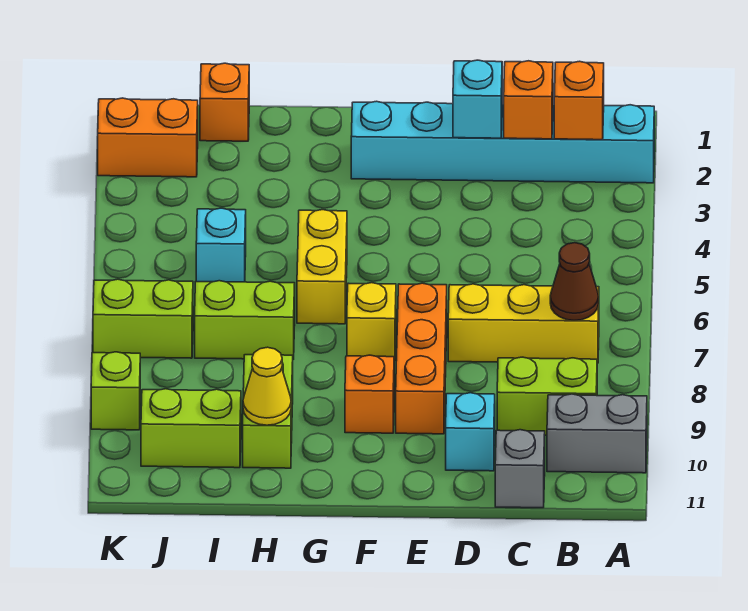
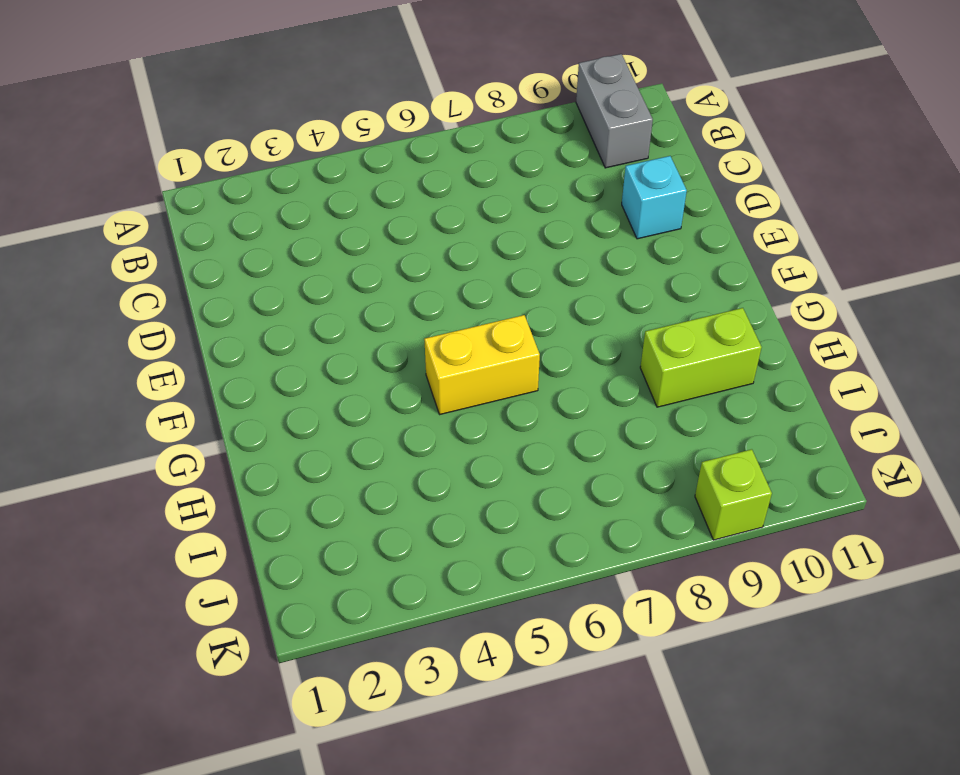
none -> cyan brick A2:F2 level 1
none -> yellow brick B7:D7 level 1
none -> lime brick B9:C9 level 1

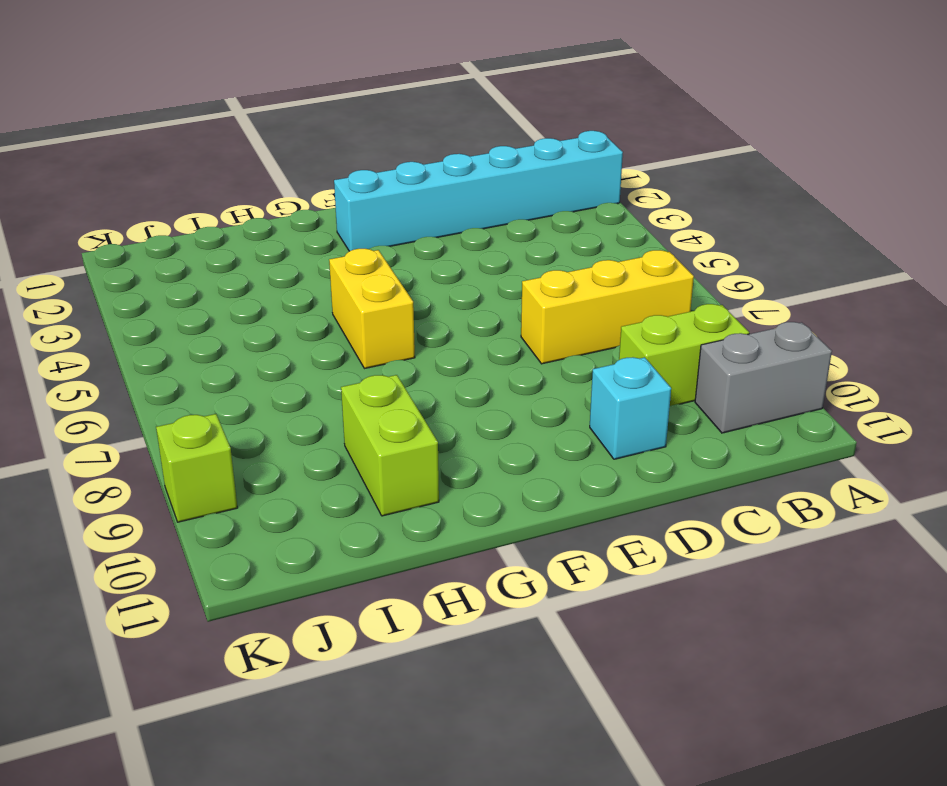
none -> grey brick C11 level 1
none -> orange brick E7:E9 level 1
none -> yellow brick F7 level 1

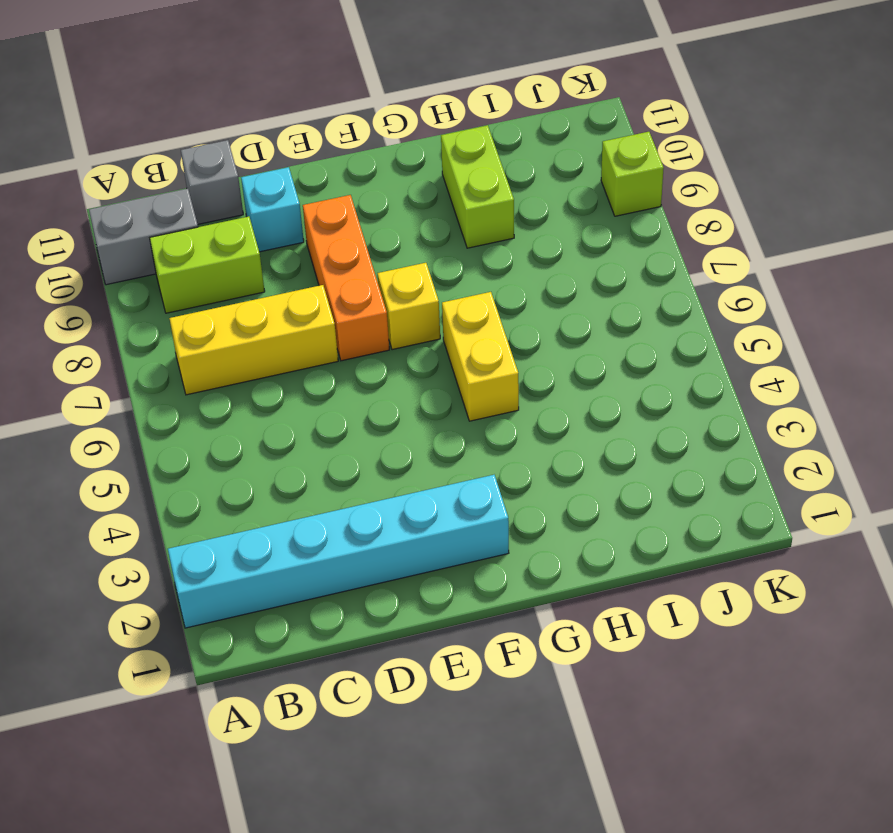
none -> orange brick F9 level 1
none -> lime brick H7:I7 level 1
none -> orange brick I1 level 1

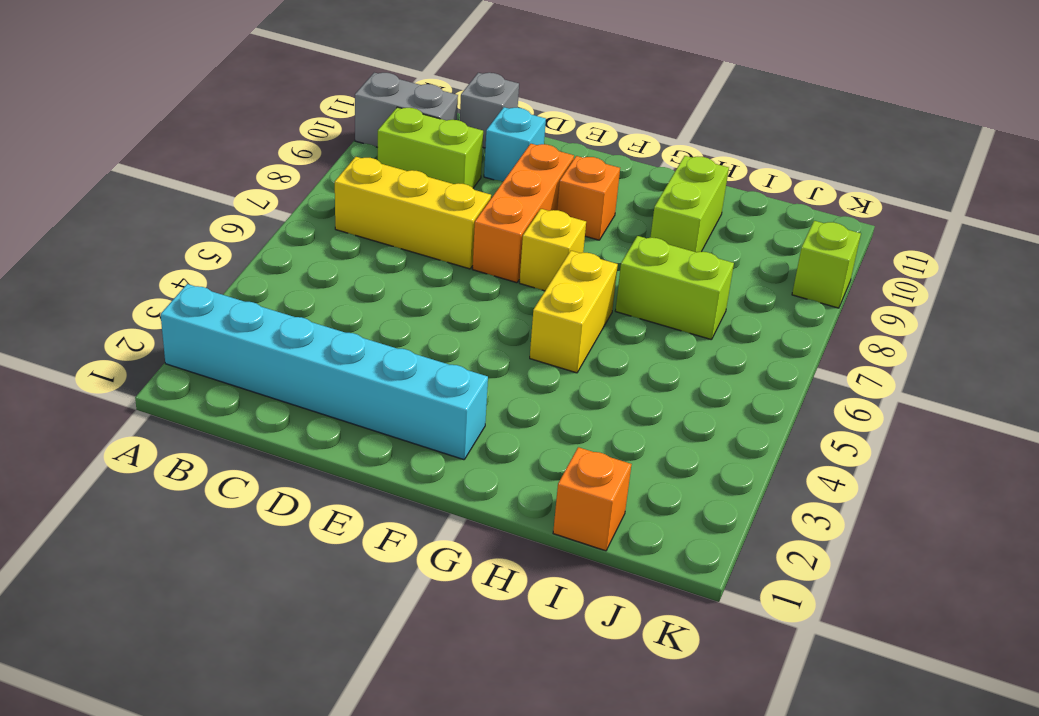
none -> cyan brick I5 level 1
none -> lime brick I10:J10 level 1
none -> orange brick J2:K2 level 1

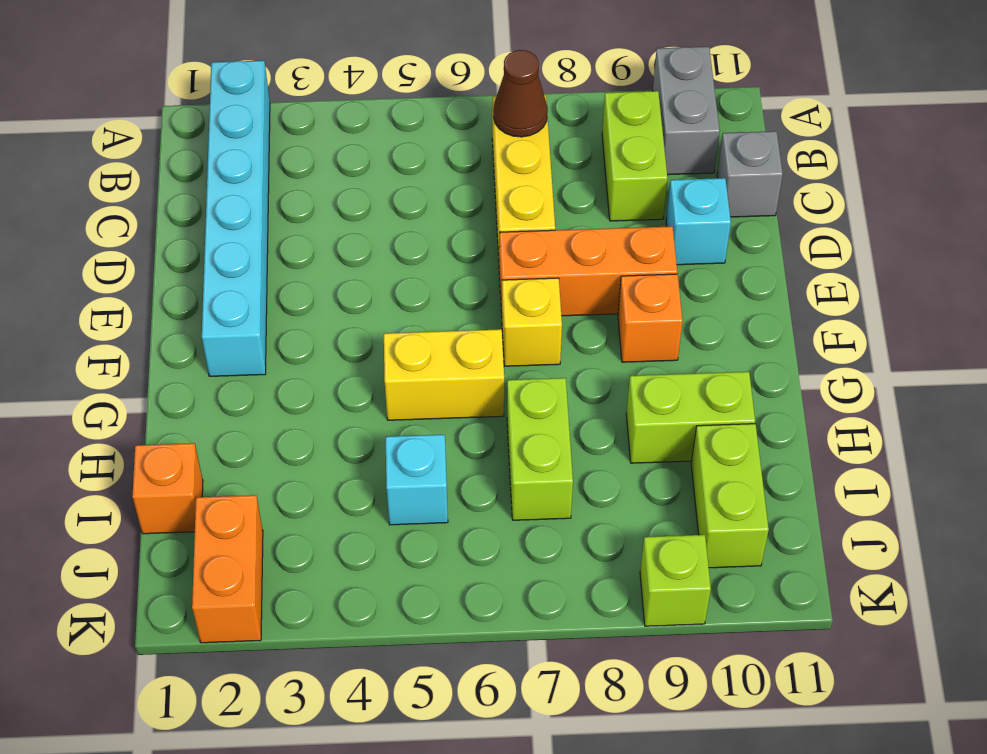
none -> lime brick J7:K7 level 1
none -> orange brick B2 level 2
none -> orange brick C2 level 2

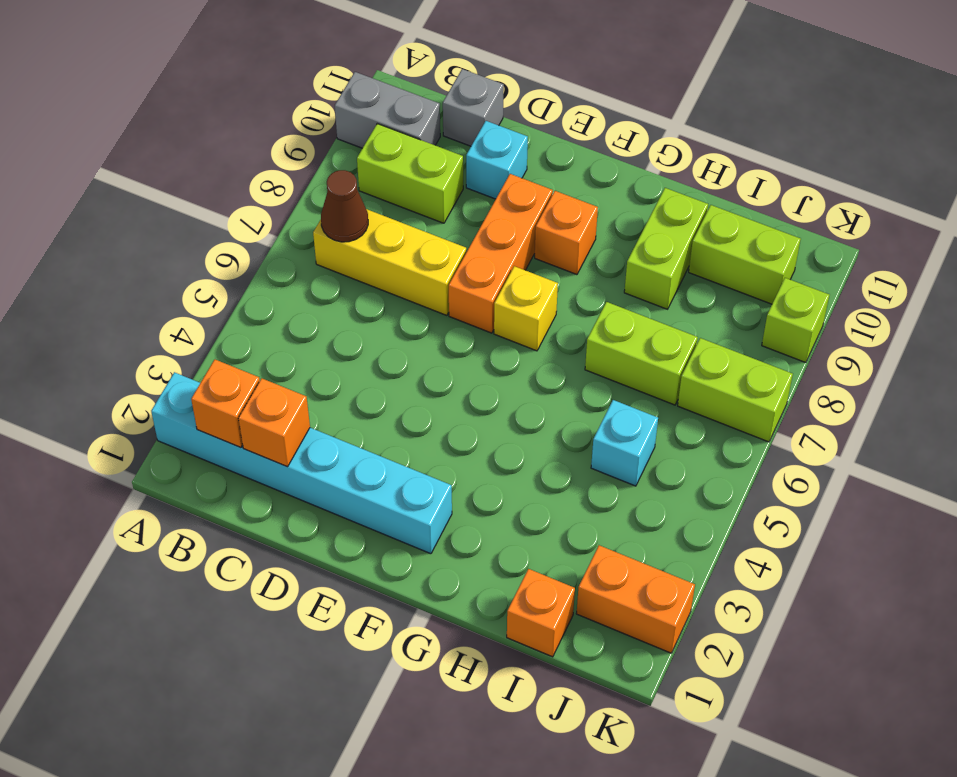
none -> yellow brick G5:G6 level 1
none -> cyan brick D2 level 2
none -> yellow cone H10 level 2

